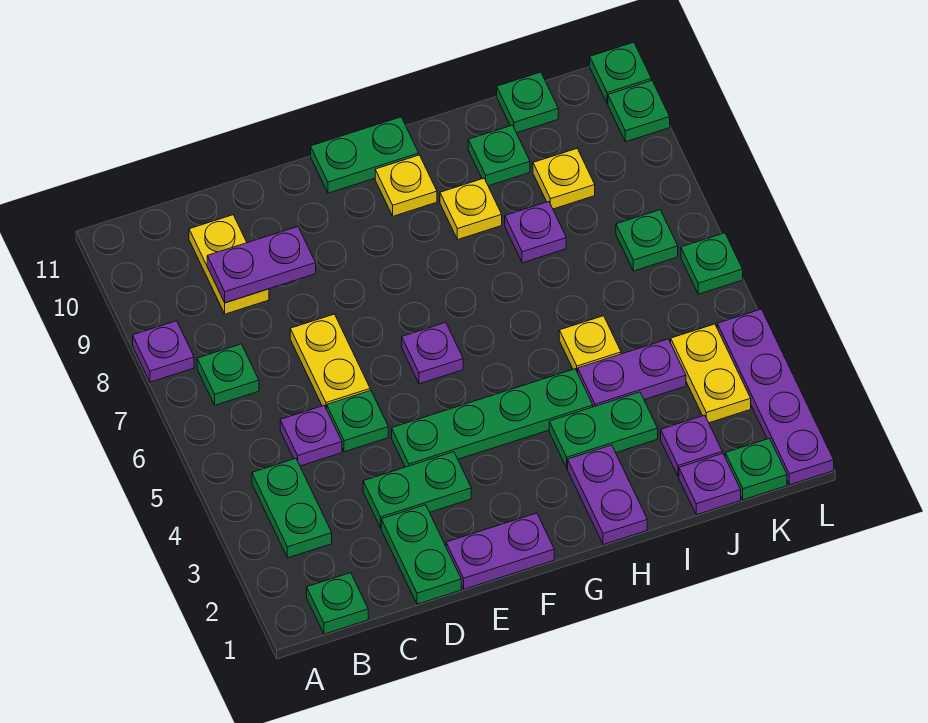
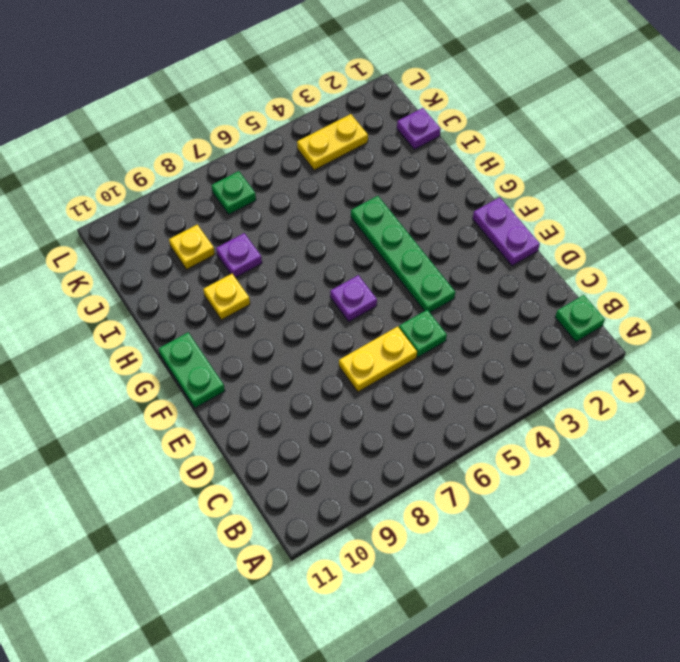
none -> purple plate A8 level 1
none -> green plate B3:B4 level 1
none -> green plate B7 level 1
none -> purple plate C5 level 1

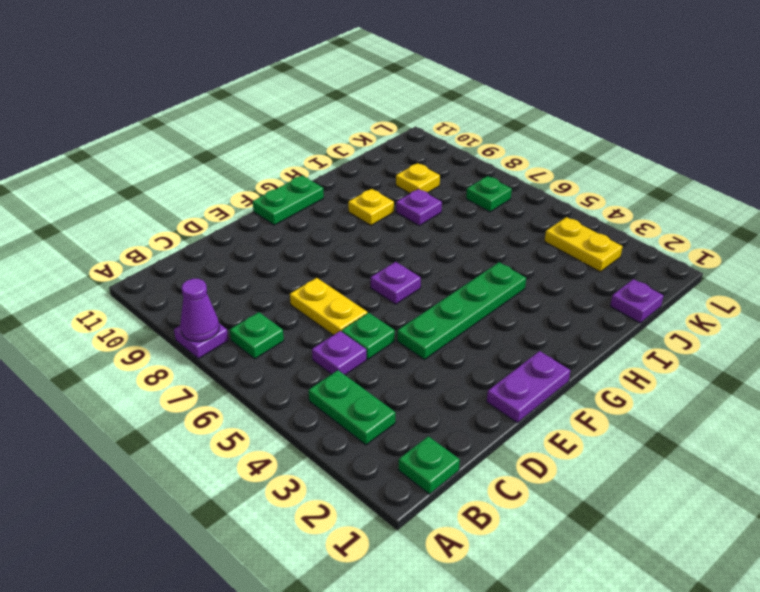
purple cone A8 level 2 -> none
none -> yellow plate C9:C10 level 1
none -> green plate D1:D2 level 1
none -> green plate D3:E3 level 1
none -> yellow plate G10 level 1

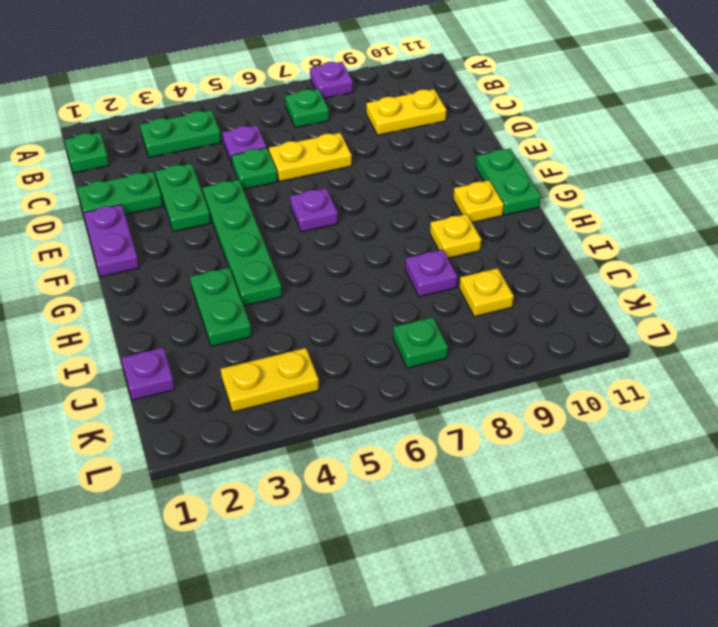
none -> purple plate H1:H2 level 1
none -> purple plate I4:J4 level 1
none -> yellow plate I5 level 1
none -> green plate I10 level 1

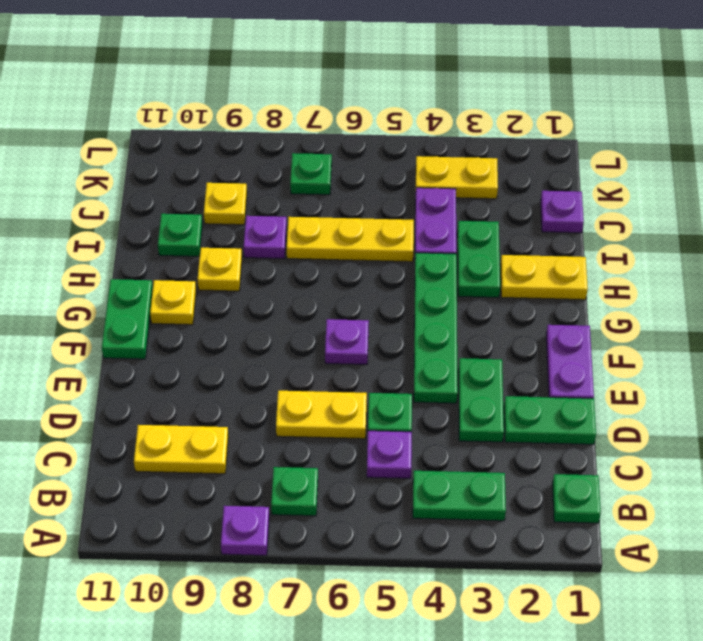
yellow plate H1:H2 level 1 -> purple plate H1:H2 level 1
yellow plate I5:I7 level 1 -> yellow plate I5 level 1
none -> purple plate J2 level 1
none -> green plate J11 level 1
none -> green plate K1 level 1
none -> purple plate L1:L4 level 1

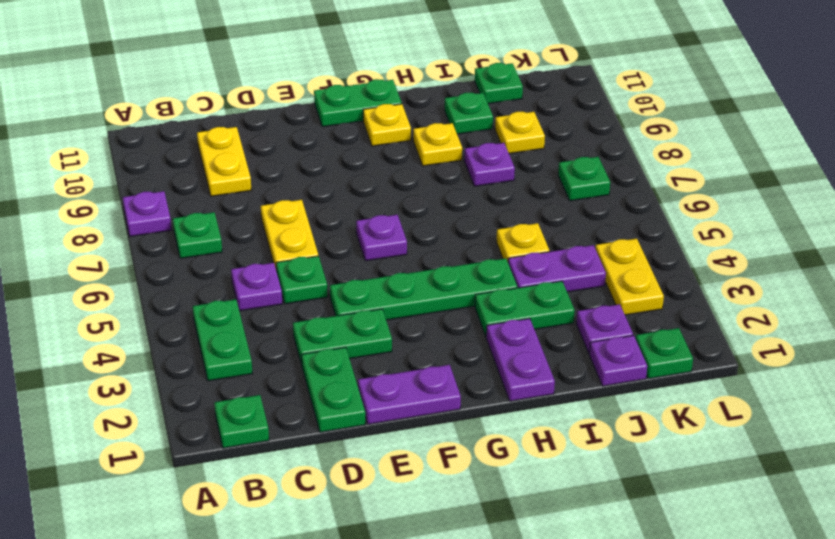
none -> purple plate L1:L4 level 1
none -> green plate L6 level 1
none -> green plate L10 level 1
none -> green plate L11 level 1

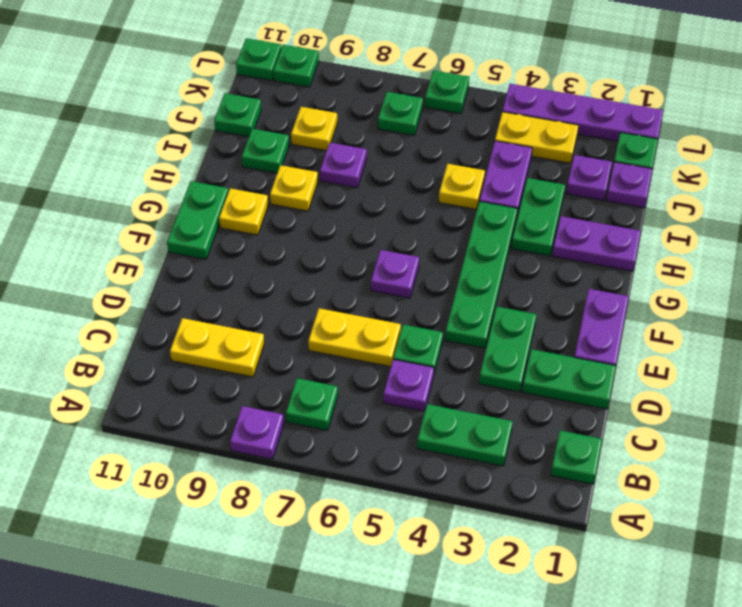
none -> purple plate C9:D9 level 2

